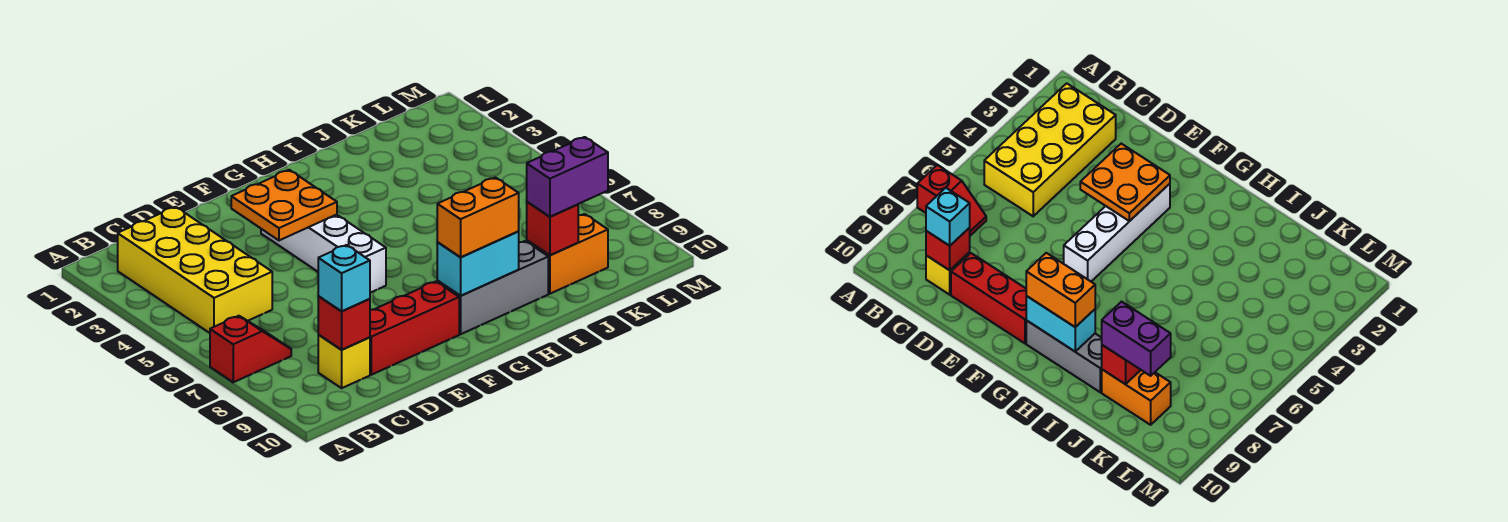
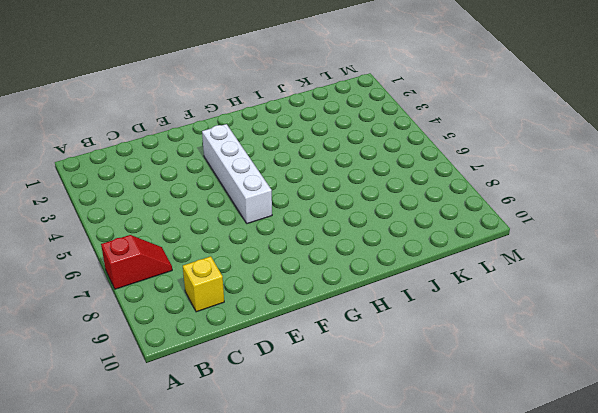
none -> yellow brick B2:C5 level 1
none -> red brick D9:F9 level 1
none -> grey brick G9:I9 level 1

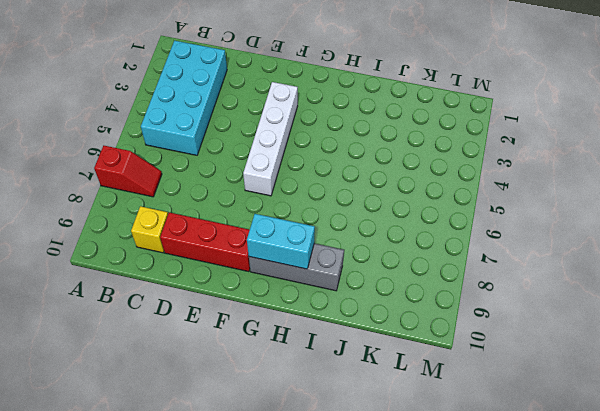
cyan brick B2:C5 level 1 -> yellow brick B2:C5 level 1
none -> orange brick J9:K9 level 1
none -> red brick C9 level 2
none -> orange plate E3:F4 level 2

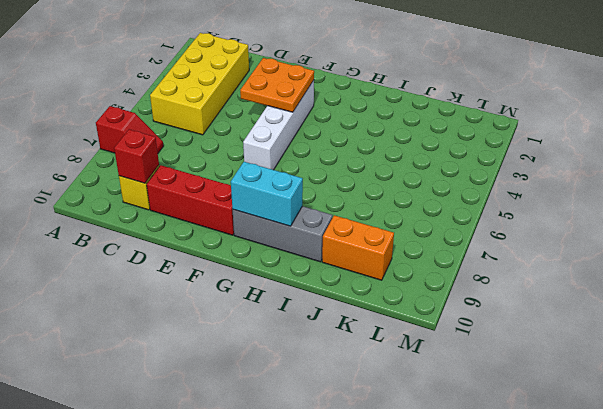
none -> red brick J9 level 2
none -> cyan brick C9 level 3
none -> orange brick G9:H9 level 3

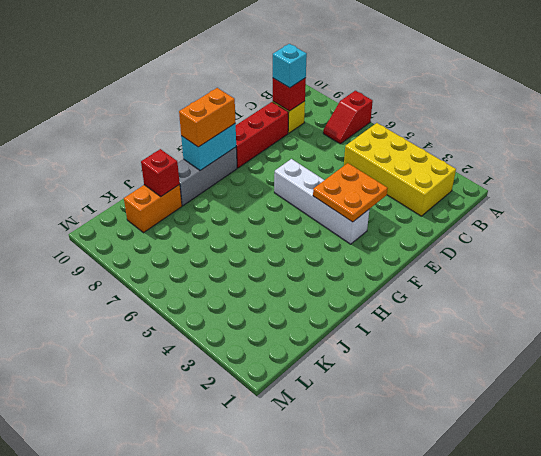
none -> purple brick J9:K9 level 3

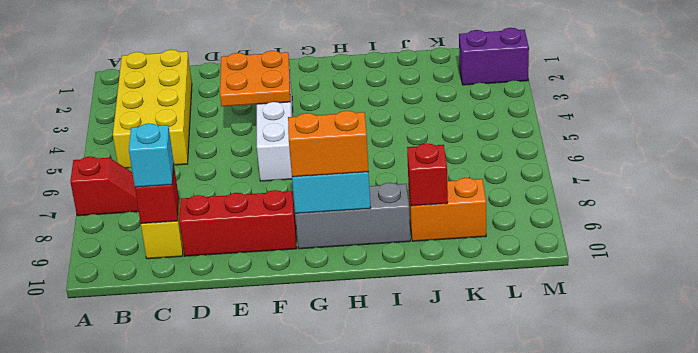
purple brick L2:M2 level 1 -> purple brick J9:K9 level 3

